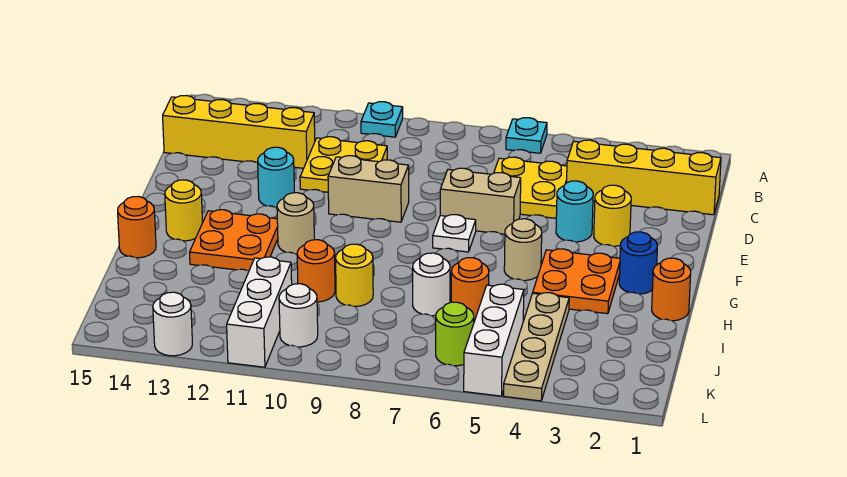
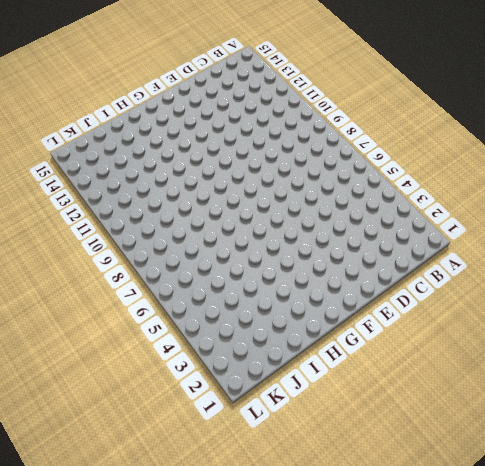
none -> cyan plate A6 level 1
none -> cyan plate A10 level 1
none -> yellow brick C1:C4 level 1
none -> yellow plate C5:D6 level 1

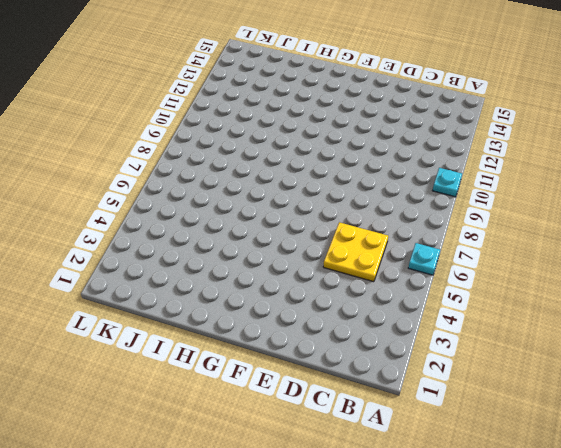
none -> yellow brick C1:C4 level 1
none -> yellow plate C10:D11 level 1
none -> yellow brick C12:C15 level 1
none -> yellow round brick E3 level 1

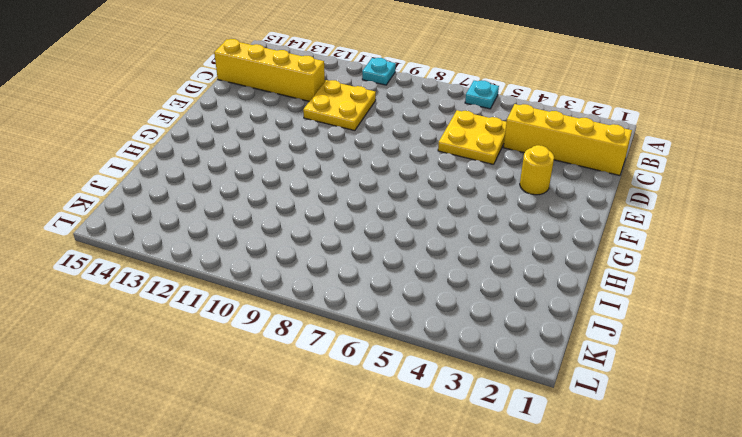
none -> cyan round brick E4 level 1
none -> tan brick E6:E7 level 1
none -> tan brick E9:E10 level 1
none -> cyan round brick E12 level 1

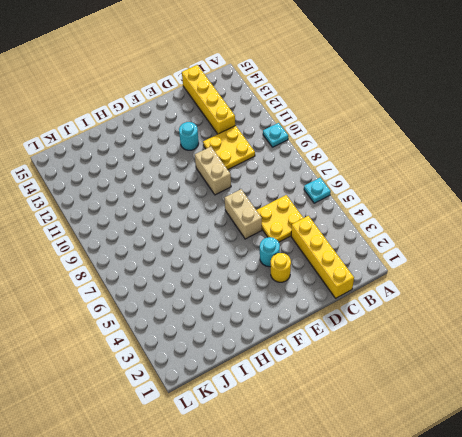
none -> white plate F7 level 1
none -> blue round brick G2 level 1
none -> orange plate G3:H4 level 1
none -> tan round brick G5 level 1

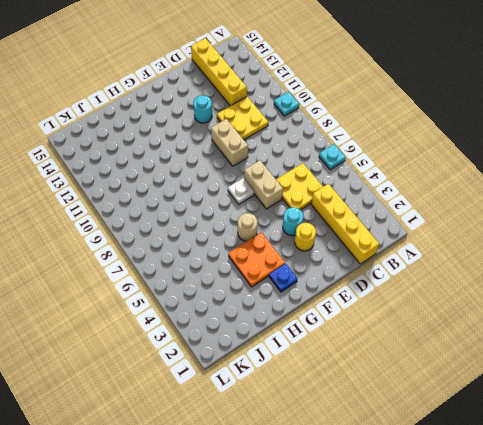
blue plate G2 level 1 -> blue round brick G2 level 1
none -> tan round brick G11 level 1
none -> orange plate G12:H13 level 1
none -> yellow round brick G14 level 1
none -> orange round brick H1 level 1

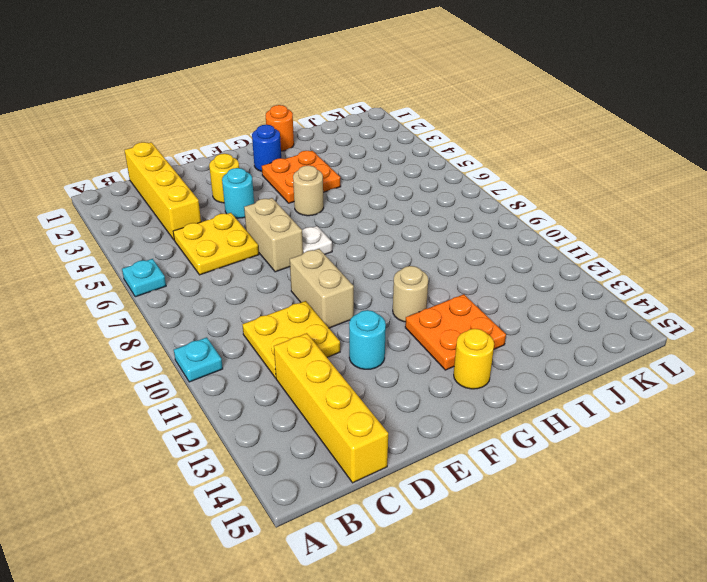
none -> orange round brick H15 level 1
none -> tan plate I4:L4 level 1
none -> orange round brick I6 level 1
none -> white round brick I7 level 1

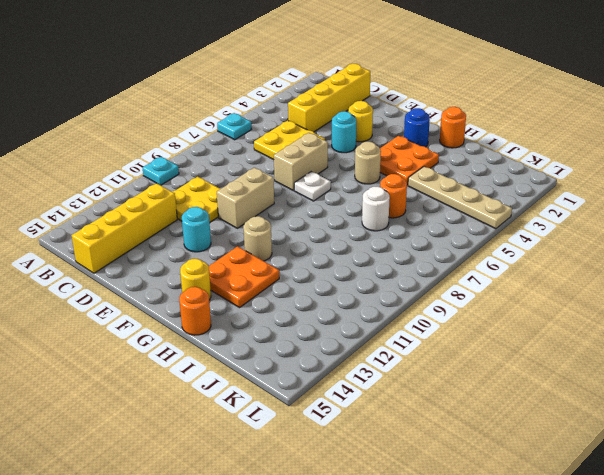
none -> yellow round brick I9 level 1
none -> orange round brick I10 level 1
none -> white brick J5:L5 level 1
none -> white brick J11:L11 level 1

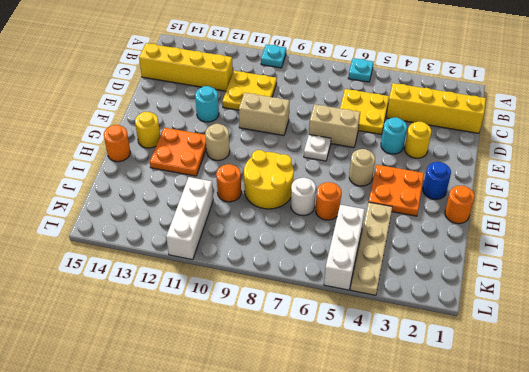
yellow round brick H8:I9 level 1 -> yellow round brick I9 level 1
none -> lime round brick K6 level 1
none -> white round brick K10 level 1
none -> white round brick L13 level 1

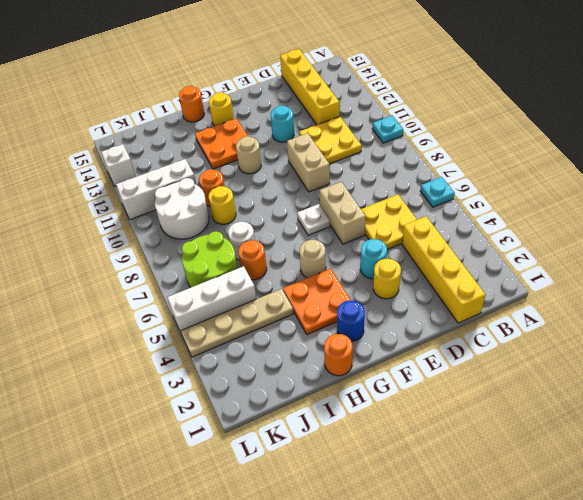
lime round brick J6:K7 level 1 -> lime round brick K6 level 1
white round brick J9:K10 level 1 -> white round brick K10 level 1
white brick L13 level 1 -> white round brick L13 level 1

